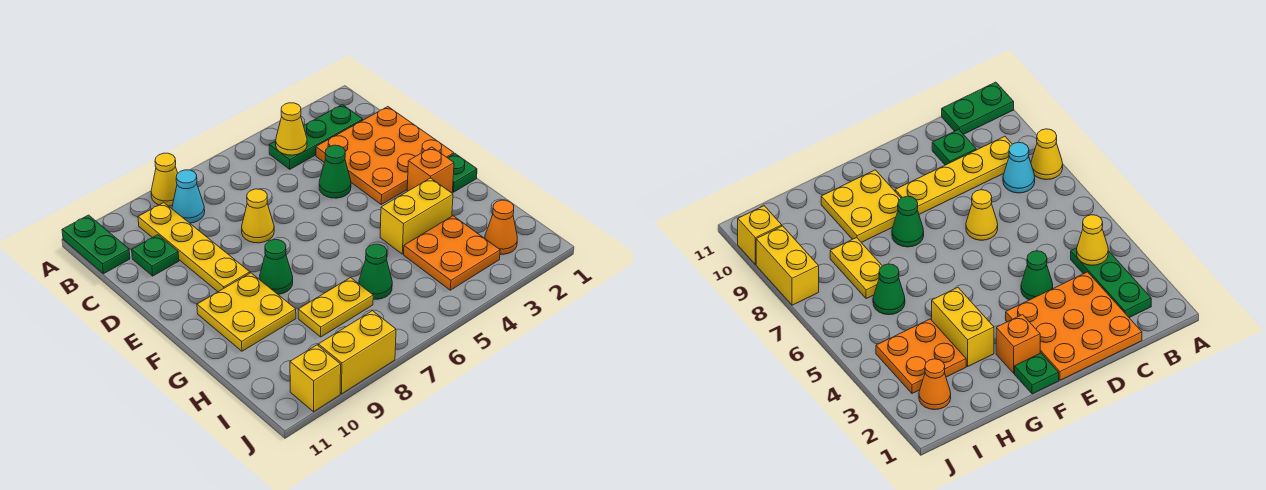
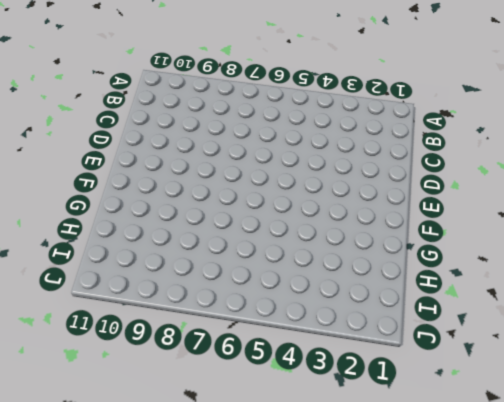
none -> yellow cone A8 level 1
none -> green plate A11:B11 level 1
none -> green plate B2:B4 level 1

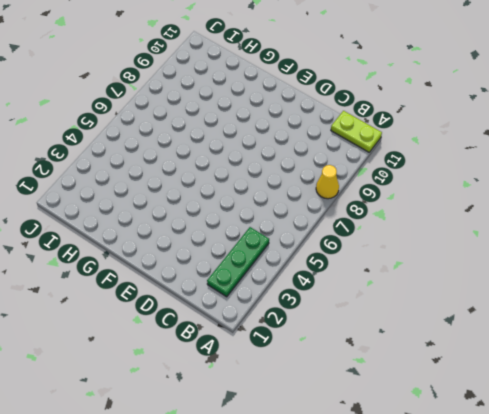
lime plate A11:B11 level 1 -> green plate A11:B11 level 1
none -> cyan cone B8 level 1
none -> yellow plate B9:E9 level 1
none -> orange plate C1:E3 level 1

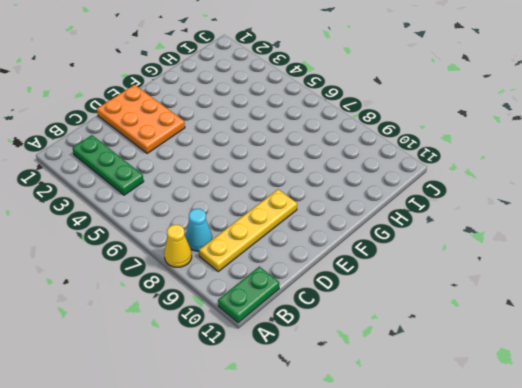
orange plate D1:E3 level 1 -> orange plate C1:E3 level 1
none -> green plate C10 level 1
none -> green cone D4 level 1
none -> yellow cone D7 level 1

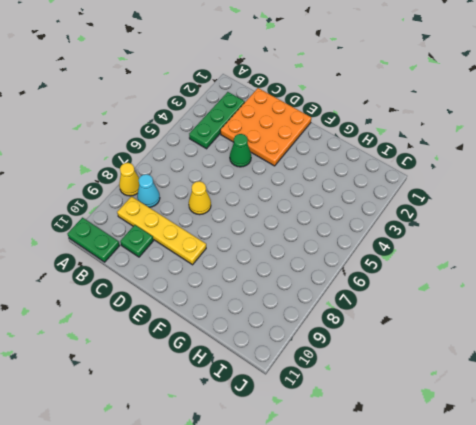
none -> green plate F1 level 1
none -> orange brick F2 level 1
none -> green cone F8 level 1

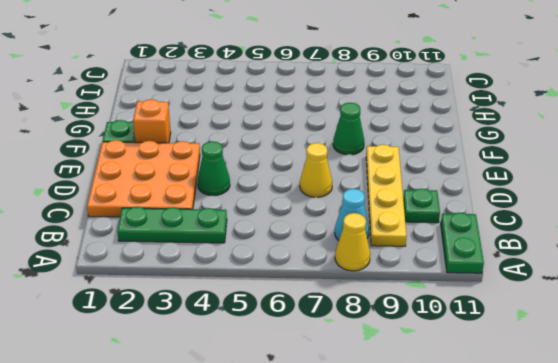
none -> yellow plate F9:G10 level 1
none -> yellow brick G3:G4 level 1
none -> orange plate H3:I4 level 1

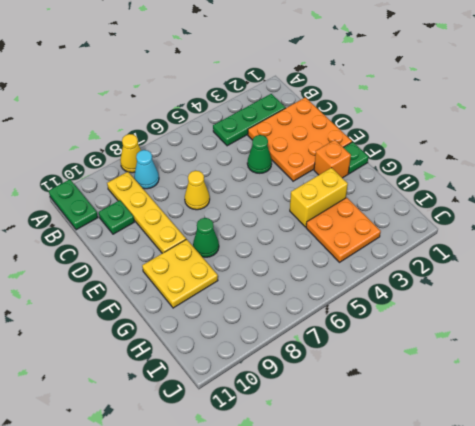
none -> green cone H6 level 1
none -> yellow plate H7:H8 level 1
none -> orange cone I2 level 1

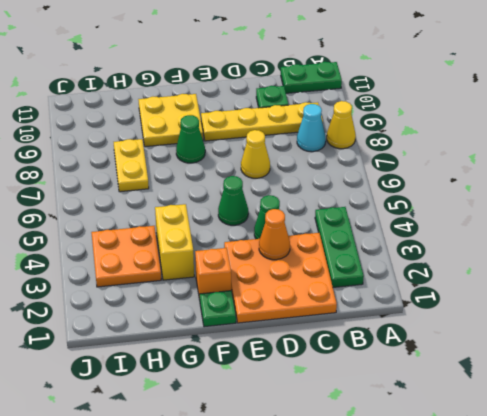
orange cone D3 level 2 -> orange cone I2 level 1
green cone E5 level 1 -> green cone H6 level 1
none -> yellow brick J8:J9 level 1
none -> yellow brick J10 level 1
none -> yellow cone B4 level 2

